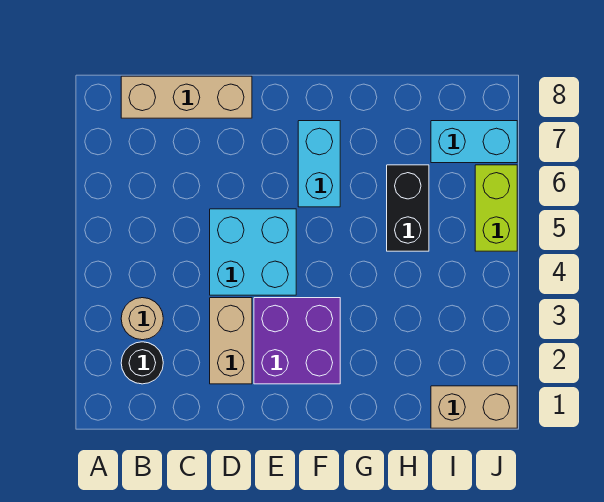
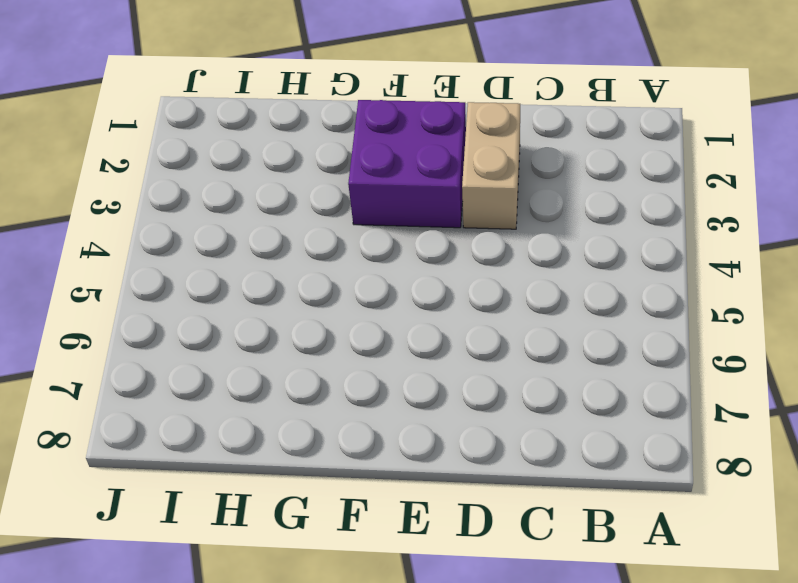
none -> black round brick B2 level 1
none -> tan round brick B3 level 1

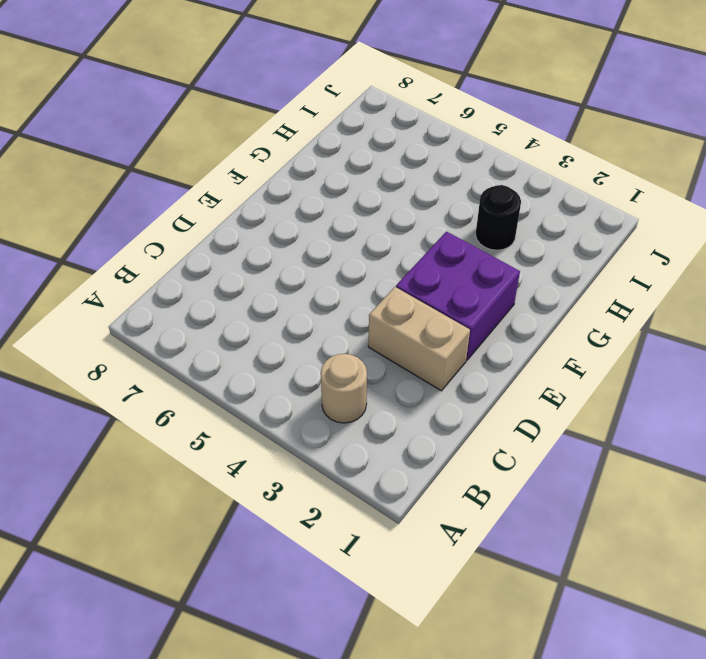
black round brick H3 level 1 -> black round brick B2 level 1
none -> tan brick B8:D8 level 1
none -> cyan brick D4:E5 level 1

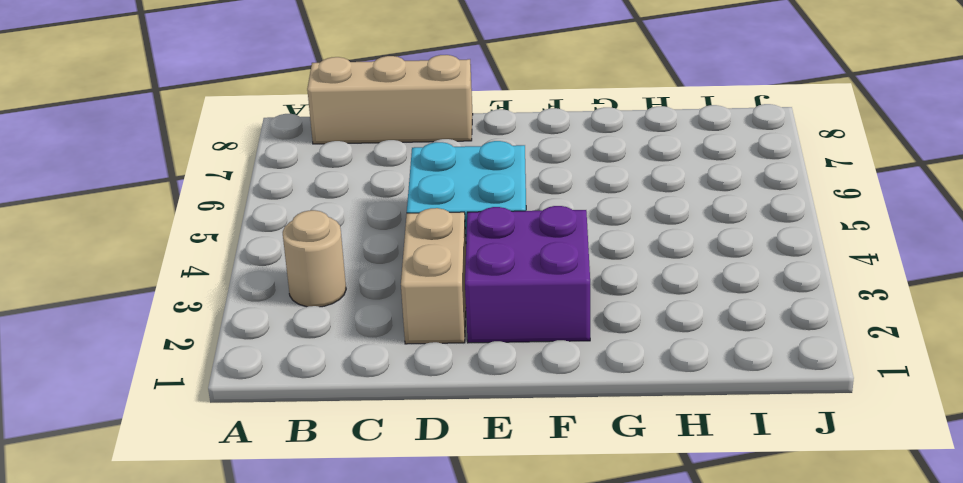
none -> black round brick B2 level 1
none -> cyan brick F6:F7 level 1

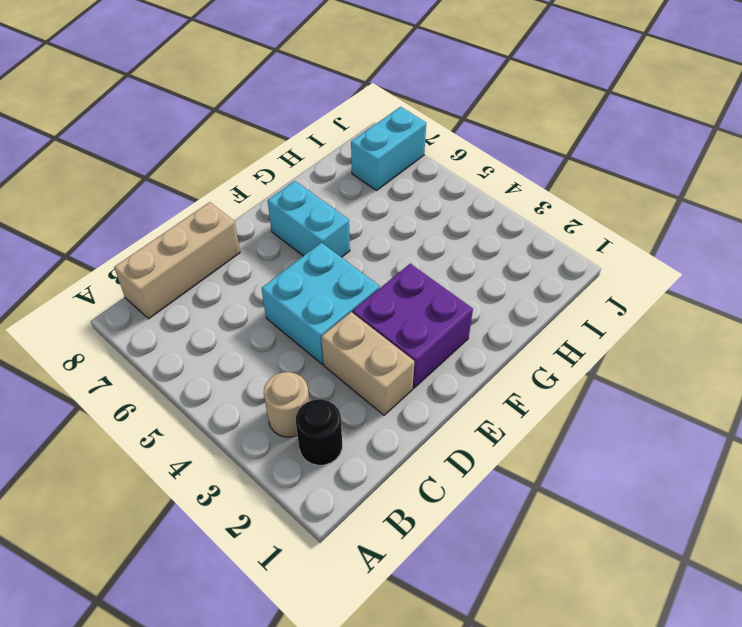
none -> black brick H5:H6 level 1
none -> tan brick I1:J1 level 1

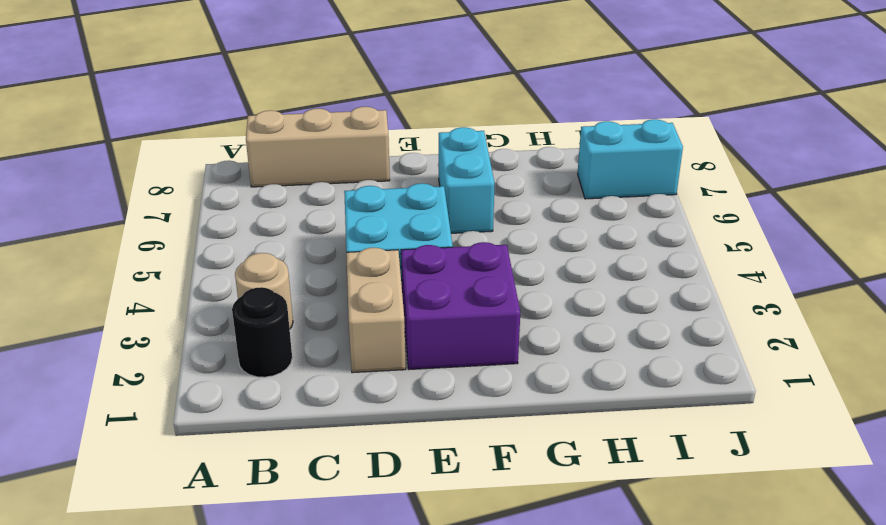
none -> black brick H5:H6 level 1
none -> tan brick I1:J1 level 1

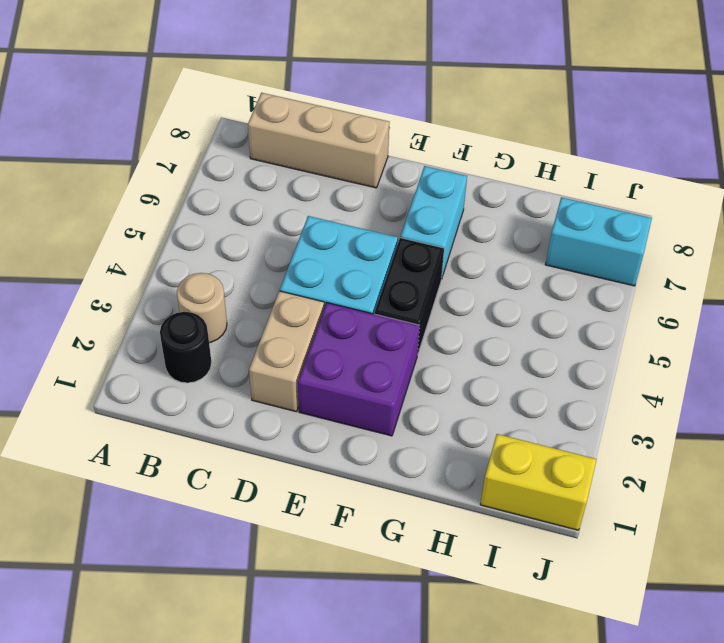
black brick F4:F5 level 1 -> black brick H5:H6 level 1
yellow brick I1:J1 level 1 -> tan brick I1:J1 level 1
none -> lime brick J5:J6 level 1

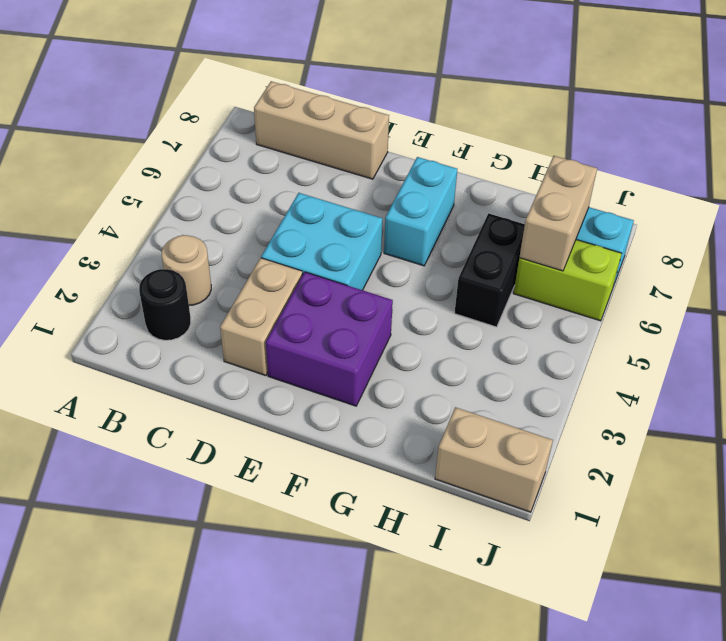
lime brick I6:J6 level 1 -> lime brick J5:J6 level 1
tan brick I6:I7 level 2 -> none

